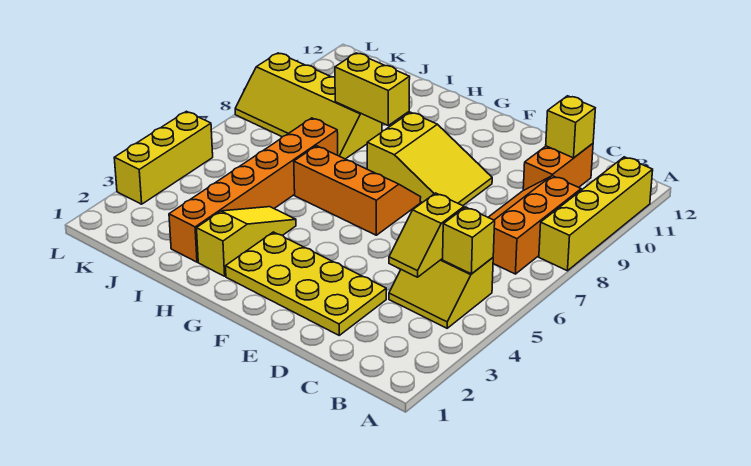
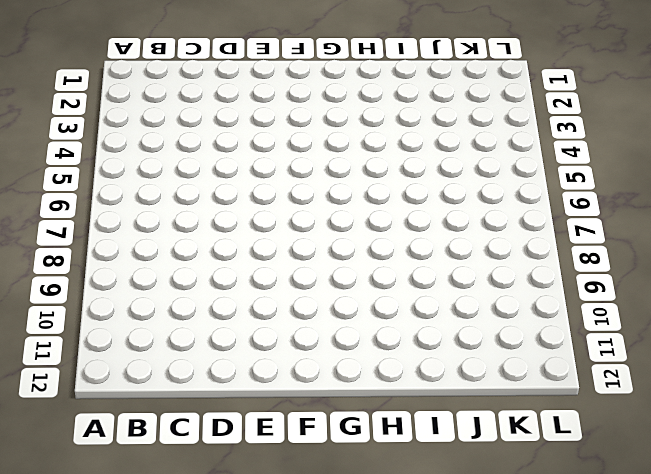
none -> yellow brick A8:A11 level 1
none -> yellow slope B4:C5 level 1 top 5
none -> orange slope B7:C9 level 1 top B

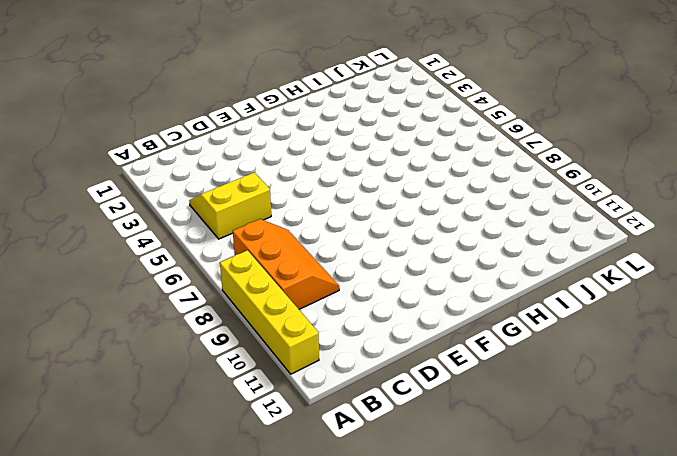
none -> orange brick C10:C11 level 1
none -> yellow plate D2:G3 level 1
none -> yellow slope E8:G9 level 1 top G

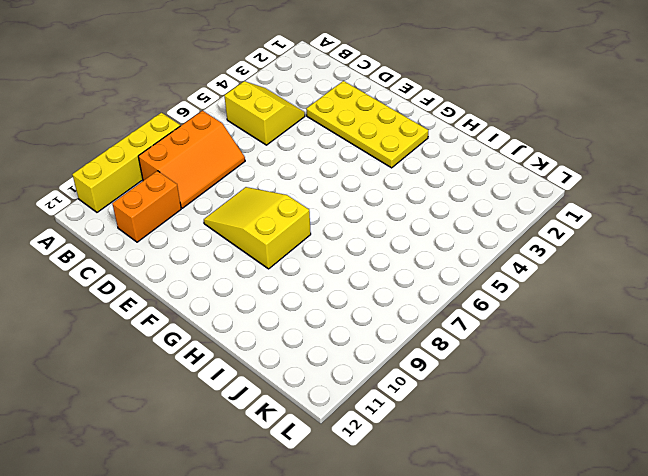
none -> orange slope F6:H7 level 1 top 6
none -> yellow slope H2:H4 level 1 top 2
none -> orange brick I2:I7 level 1

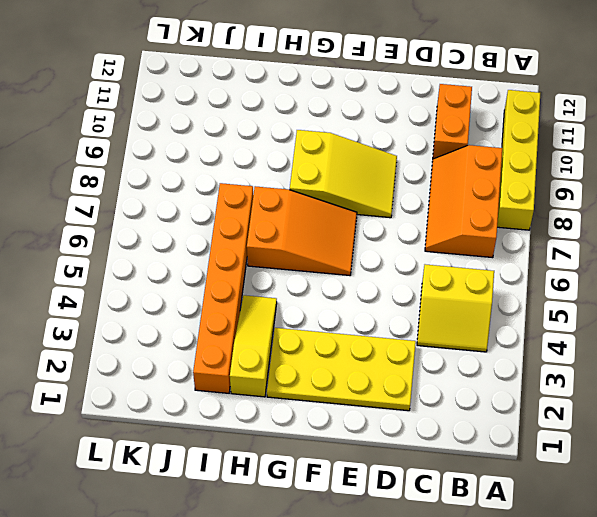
orange slope F6:H7 level 1 top H -> orange slope F6:H7 level 1 top 6
none -> yellow slope I8:L9 level 1 top 9
none -> yellow brick L3:L5 level 1
none -> yellow brick B5 level 2

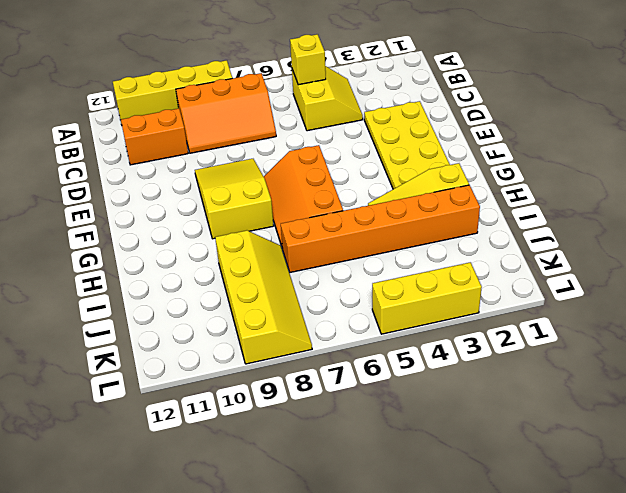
none -> yellow slope C4:C5 level 2 top 5
none -> yellow brick C11 level 2
none -> yellow brick H9:I9 level 2

